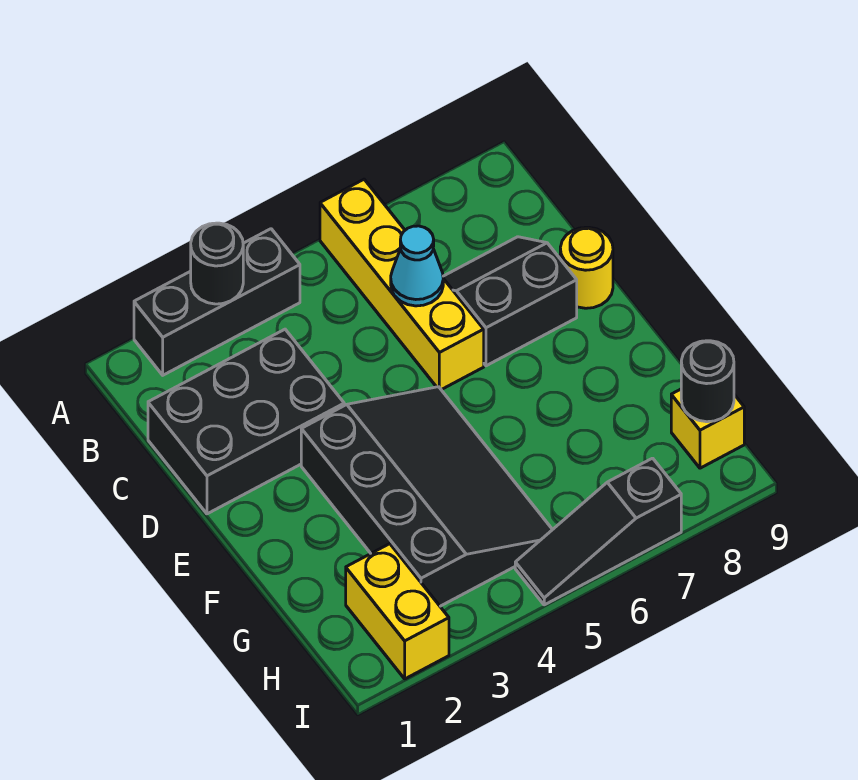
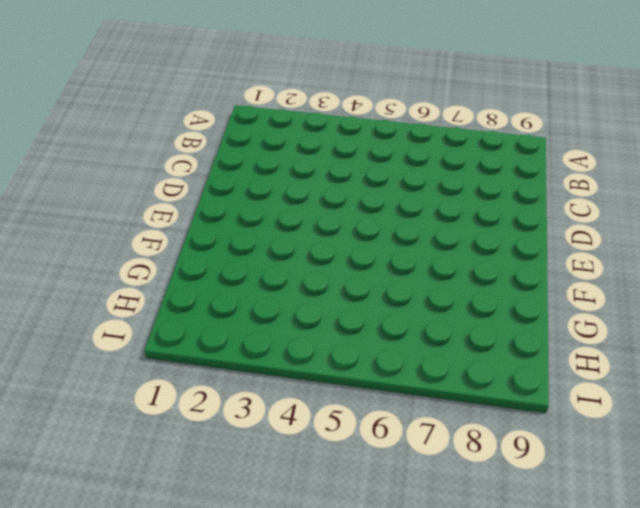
none -> black brick A2:A4 level 1
none -> yellow brick A6:D6 level 1
none -> black brick C1:D3 level 1

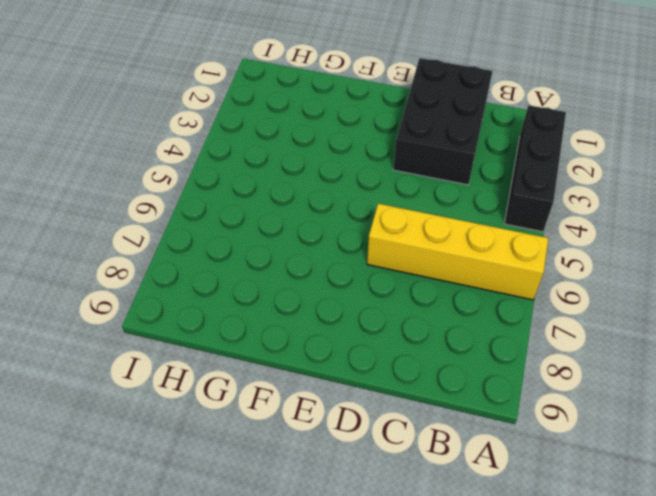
none -> black slope C7:D8 level 1 top D
none -> yellow round brick D9 level 1
none -> black slope E3:H5 level 1 top 3

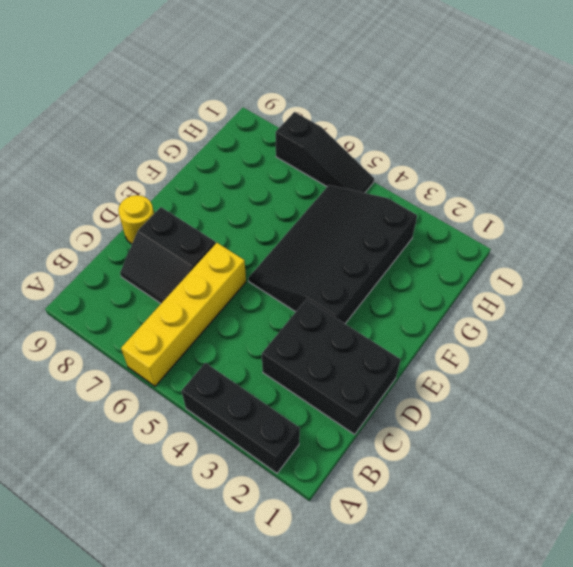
none -> yellow brick H2:I2 level 1
none -> yellow brick H9 level 1
none -> black round brick A3 level 2

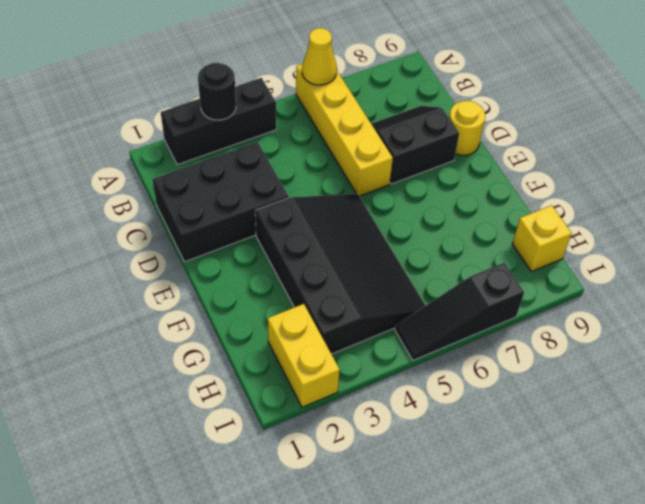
yellow cone A6 level 2 -> none
none -> cyan cone C6 level 2
none -> black round brick H9 level 2

